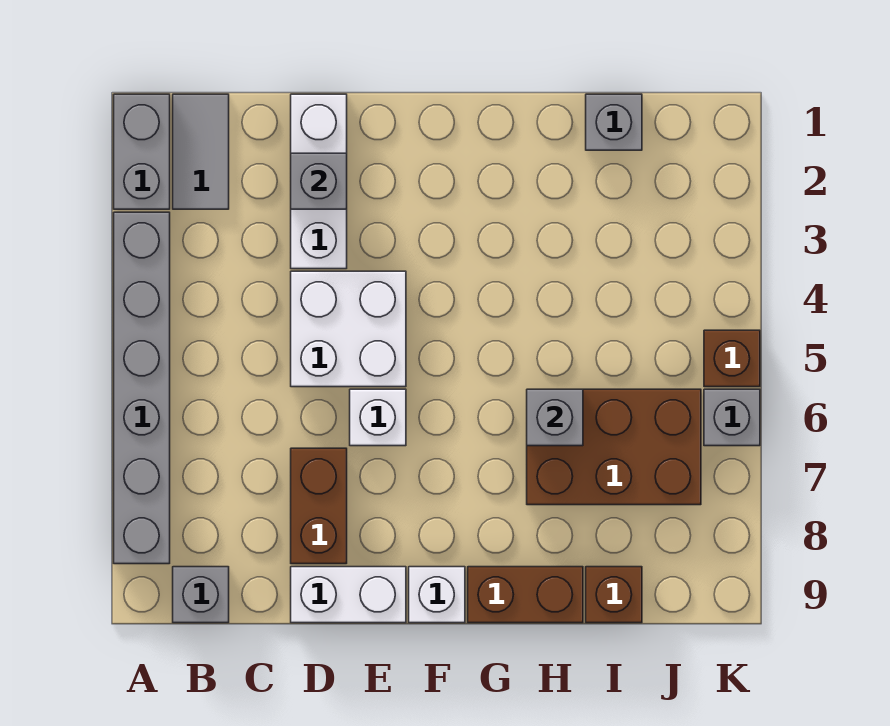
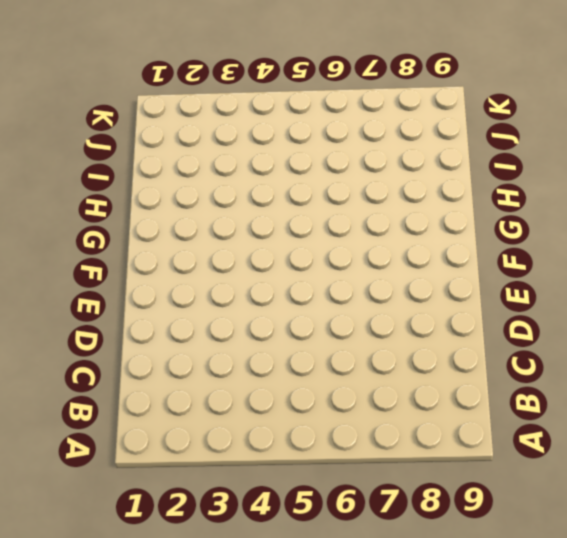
none -> grey brick A1:A2 level 1
none -> grey brick A3:A8 level 1
none -> grey tile B1:B2 level 1

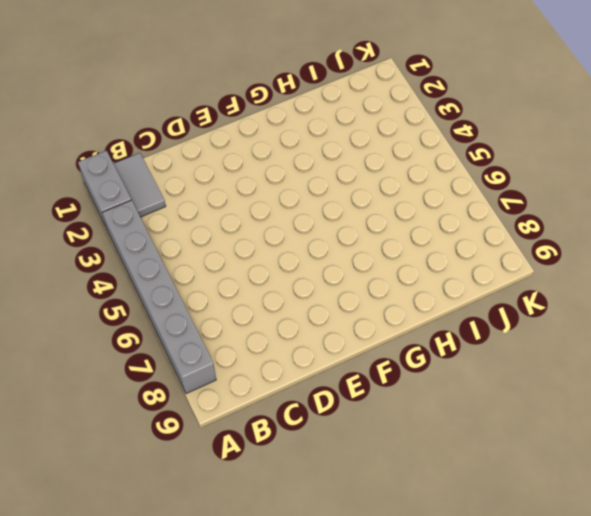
none -> grey brick B9 level 1
none -> white brick D1:D3 level 1
none -> white brick D4:E5 level 1

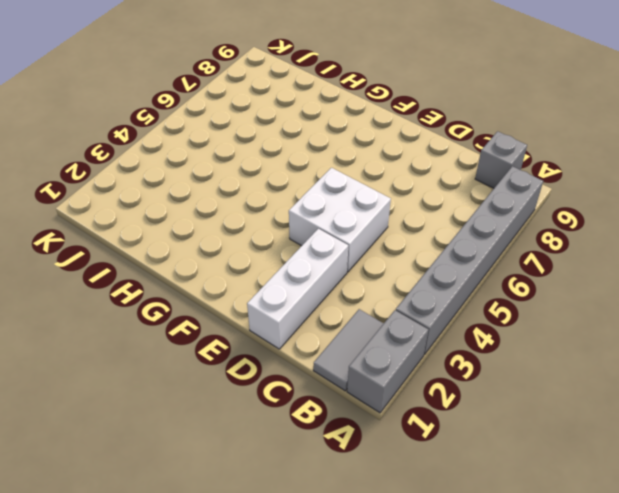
none -> brown brick D7:D8 level 1
none -> white brick D9:E9 level 1
none -> white brick E6 level 1

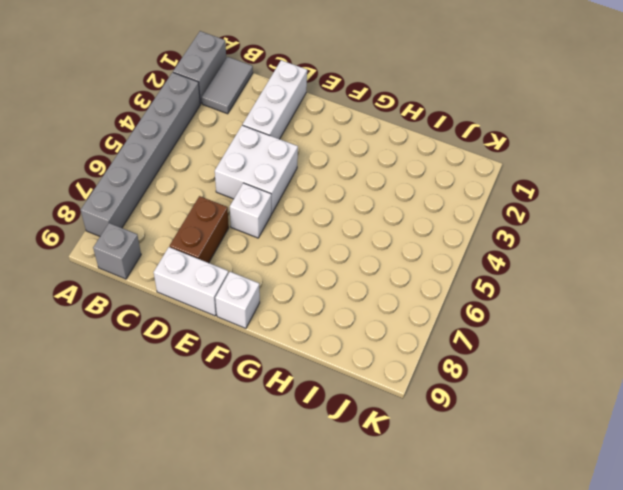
none -> brown brick G9:H9 level 1
none -> brown brick H6:J7 level 1
none -> grey brick I1 level 1

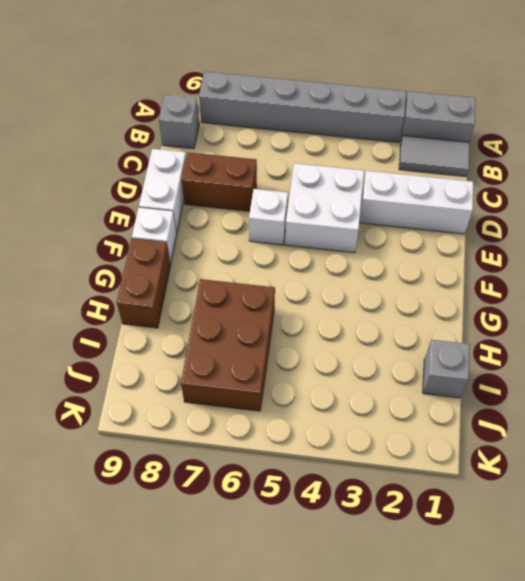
none -> brown brick I9 level 1
none -> brown brick K5 level 1
none -> grey brick K6 level 1

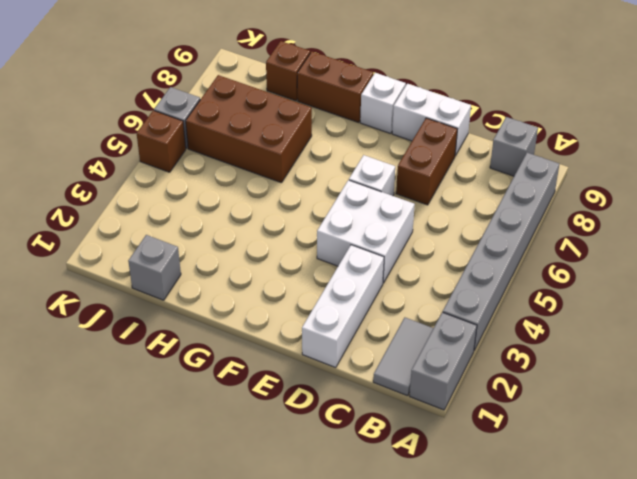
none -> grey brick D2 level 2
none -> grey brick H6 level 2

